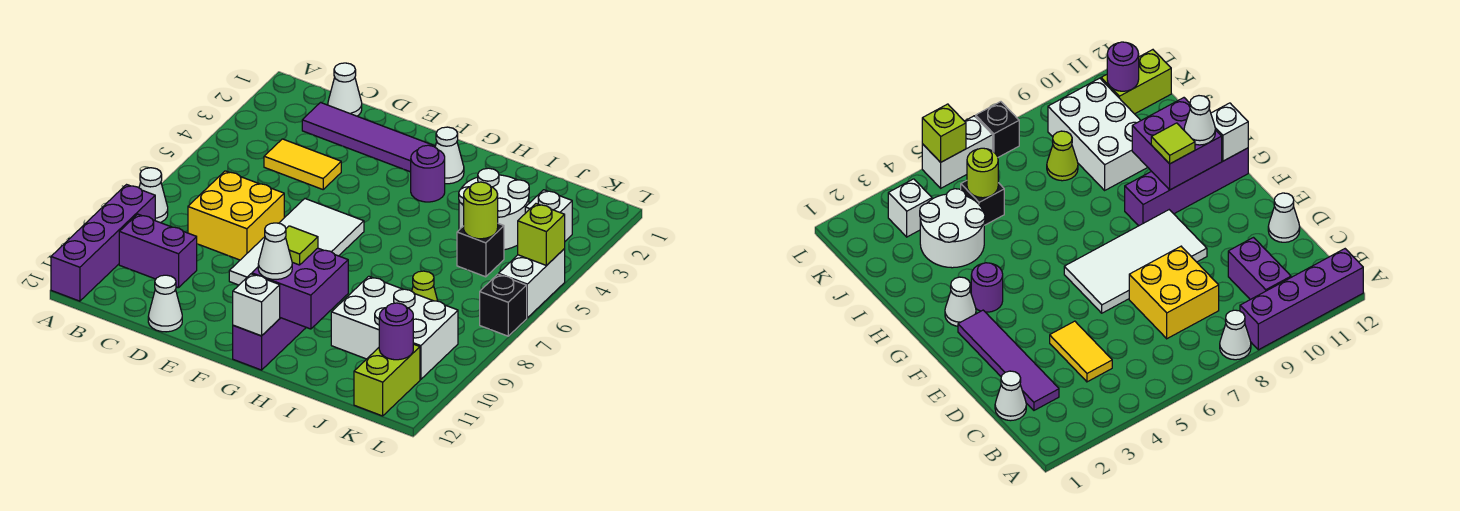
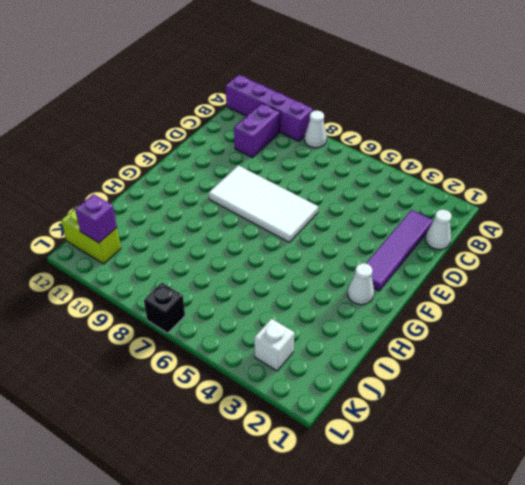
purple brick K11 level 2 -> purple round brick K11 level 2
none -> yellow tile C4:D4 level 1
none -> yellow brick C7:D8 level 1
none -> white cone D12 level 1

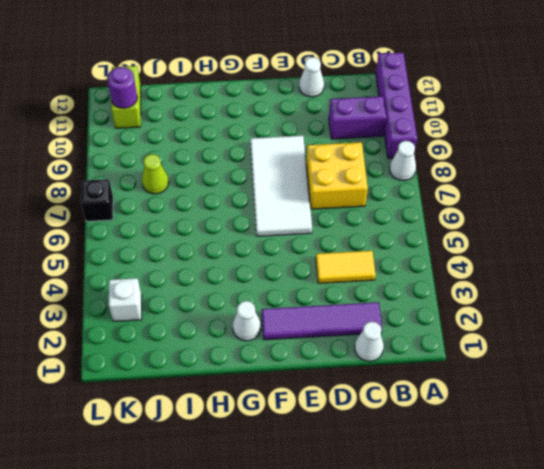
none -> purple round brick G3 level 1
none -> purple brick G9:G12 level 1
none -> white round brick I3:J4 level 1

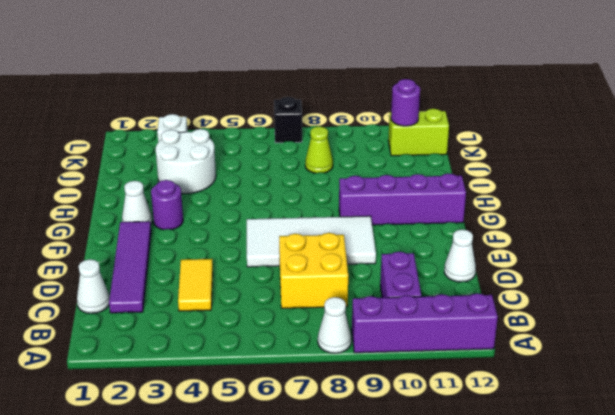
none -> white brick I9:K10 level 1
none -> black brick J5 level 1
none -> white brick L5:L6 level 1

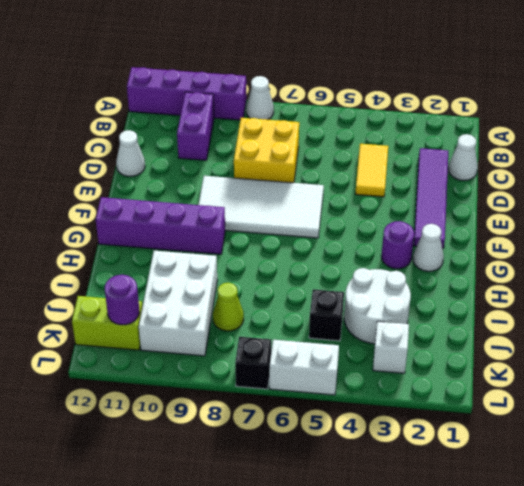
none -> purple brick G10:H11 level 2
none -> white brick G12 level 2
none -> lime round brick J5 level 2

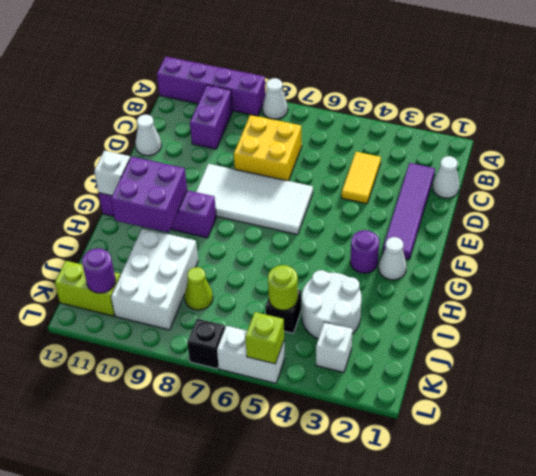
none -> lime tile G10 level 3
none -> white cone G11 level 3

